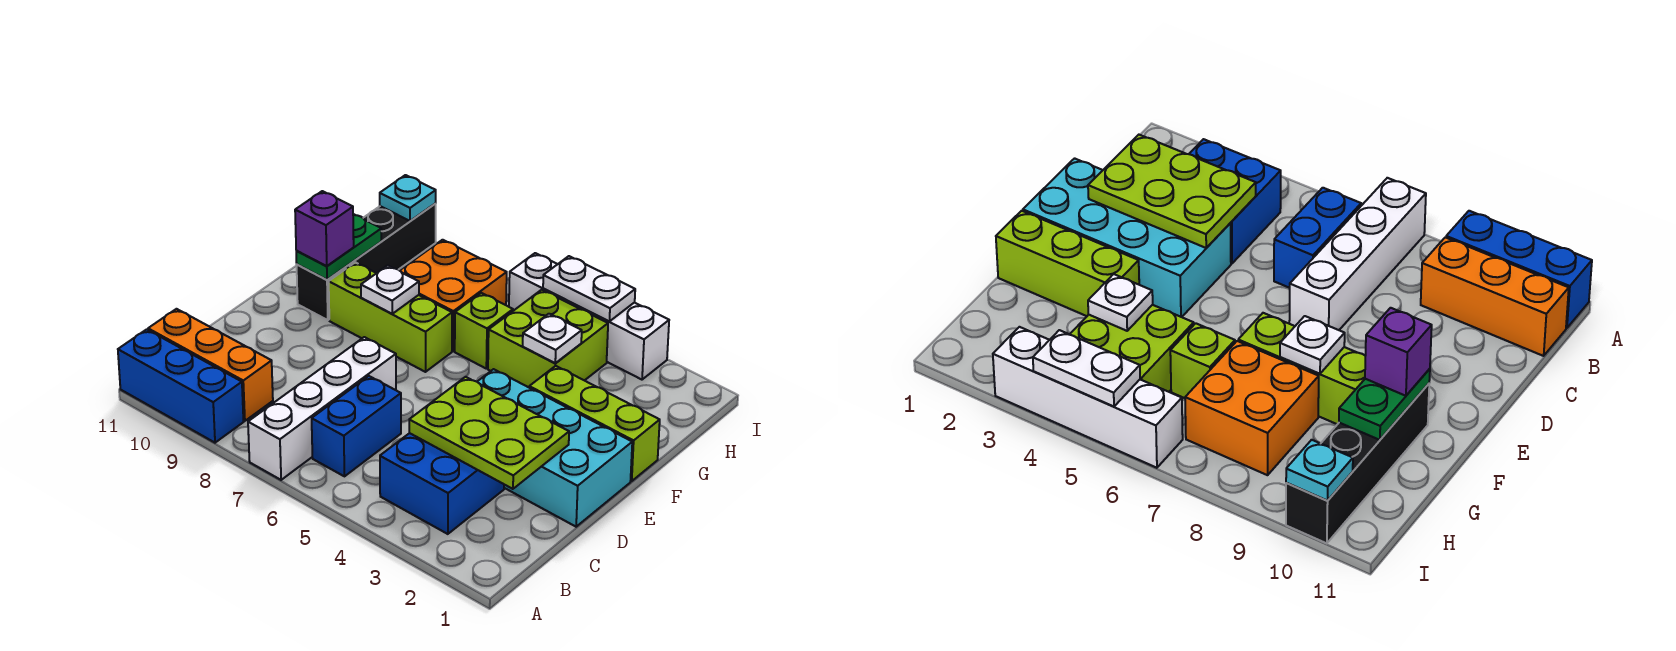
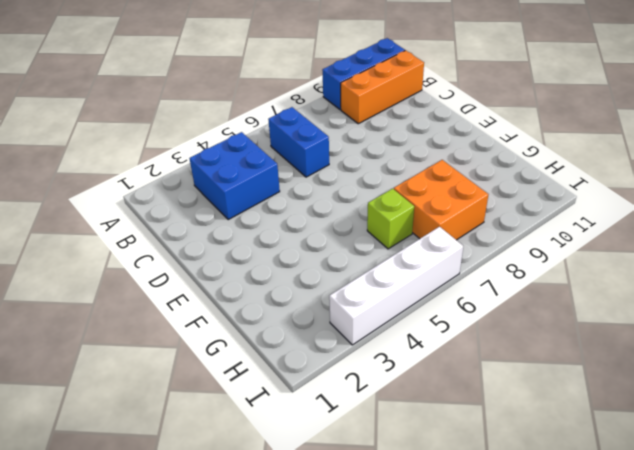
none -> white brick A7:D7 level 1
none -> cyan brick D1:E4 level 1
none -> lime brick F1:F3 level 1

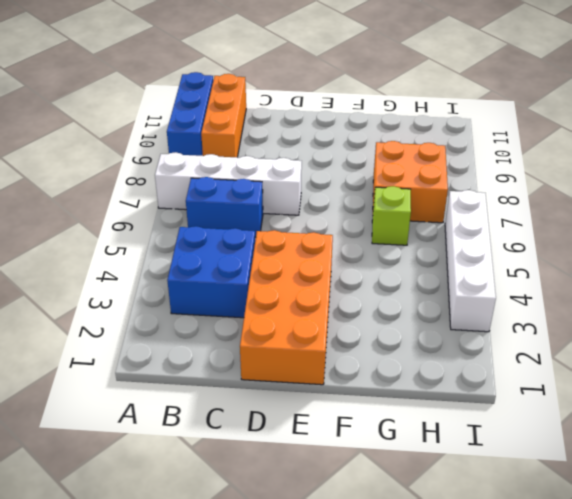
orange brick D1:E4 level 1 -> cyan brick D1:E4 level 1
none -> lime brick F1:F3 level 1
none -> lime brick F7:F9 level 1
none -> black brick F10:I10 level 1

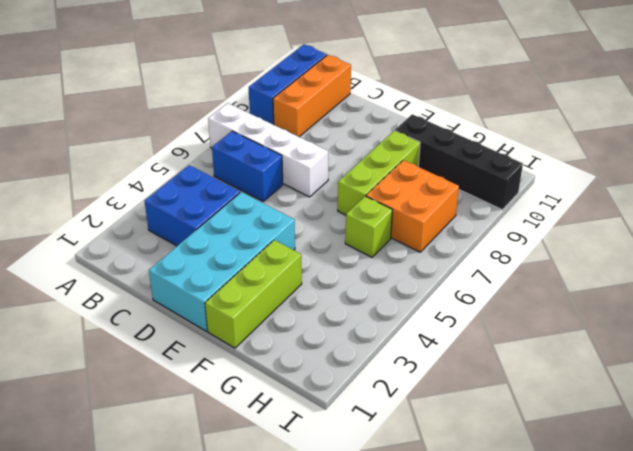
none -> lime brick G4:H5 level 1
none -> white brick I3:I6 level 1
none -> lime plate C2:D4 level 2

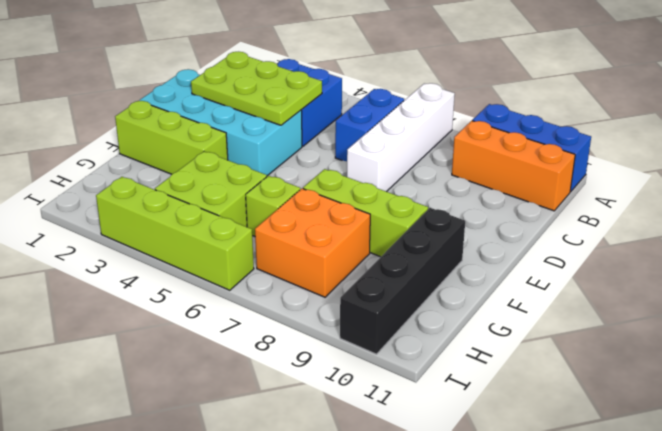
lime brick I3:I6 level 1 -> white brick I3:I6 level 1
none -> white plate F8 level 2
none -> green plate F10:G10 level 2
none -> white plate G4 level 2

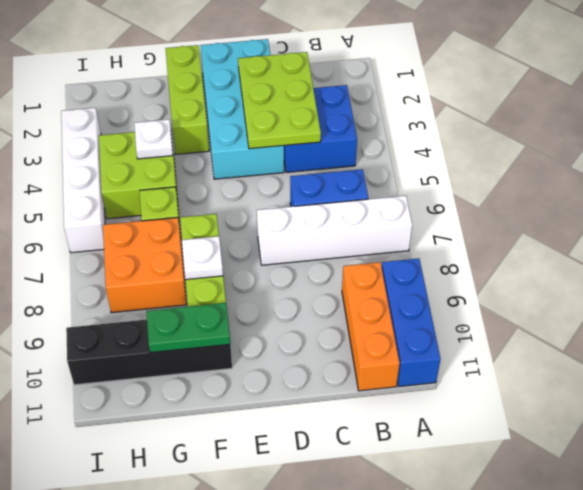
none -> white plate I4:I5 level 2
none -> cyan plate I10 level 2
none -> purple brick F10 level 3

